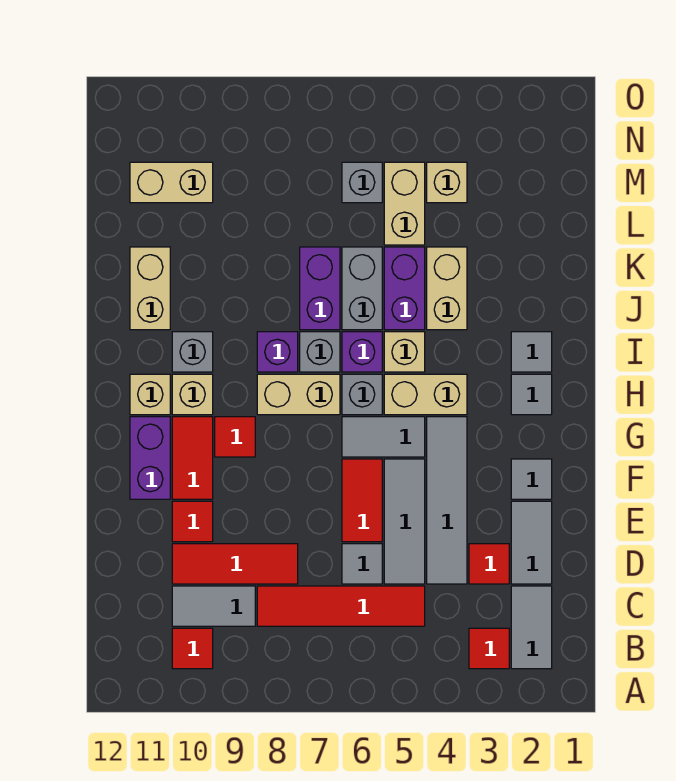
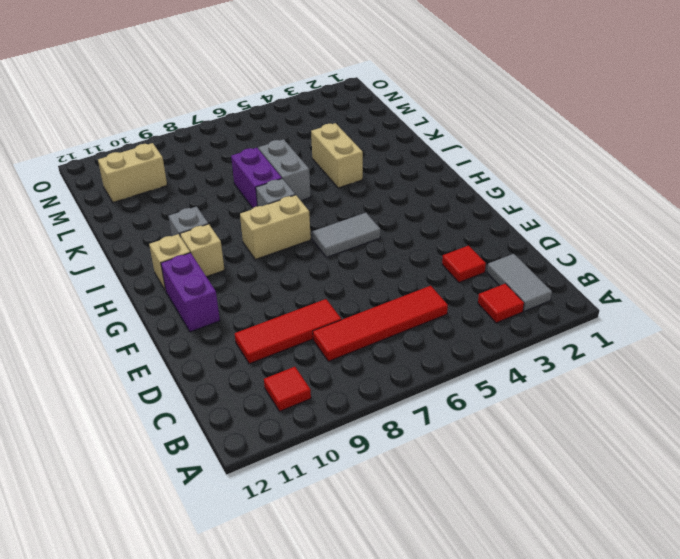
none -> grey tile C9:C10 level 1
none -> grey tile D2:E2 level 1
none -> grey tile D4:G4 level 1
none -> grey tile D5:F5 level 1

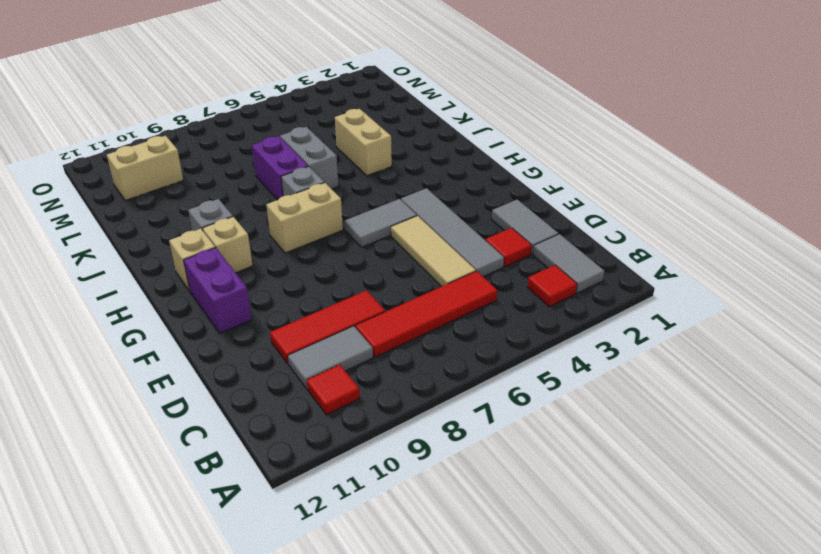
tan tile D5:F5 level 1 -> grey tile D5:F5 level 1
none -> grey tile D6 level 1
none -> red tile E6:F6 level 1
none -> red tile E10 level 1
none -> grey tile F2 level 1

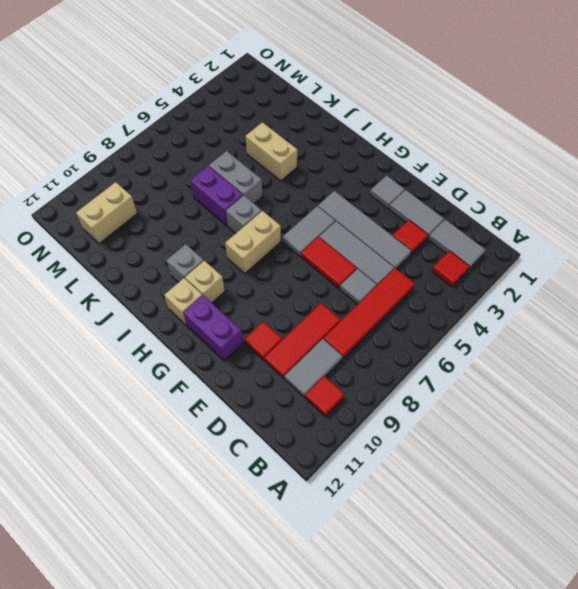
none -> red tile F10:G10 level 1
none -> red tile G9 level 1
none -> grey tile H2 level 1
none -> tan brick H4:H5 level 1

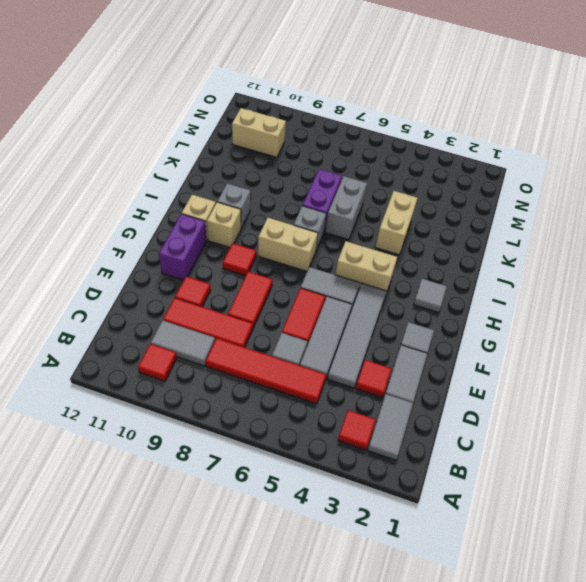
red tile E8:F8 level 1 -> red tile F10:G10 level 1
none -> grey brick H6 level 1
none -> grey tile I2 level 1
none -> tan brick I5 level 1
none -> purple brick I6 level 1

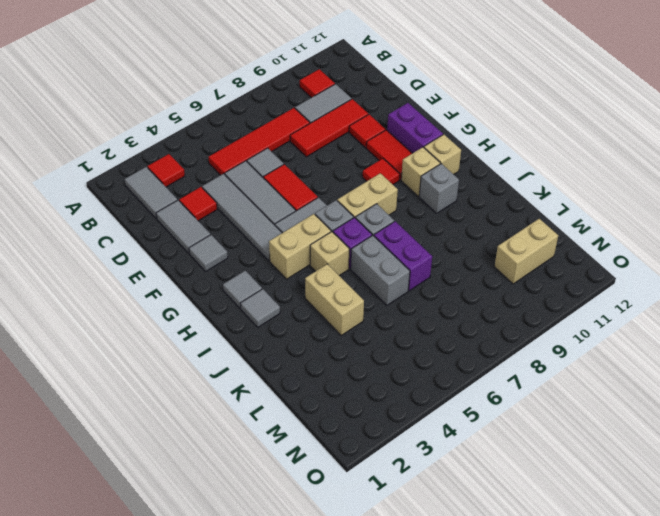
none -> purple brick I8 level 1
none -> purple brick J5:K5 level 1
none -> tan brick J11:K11 level 1
none -> tan brick L5:M5 level 1

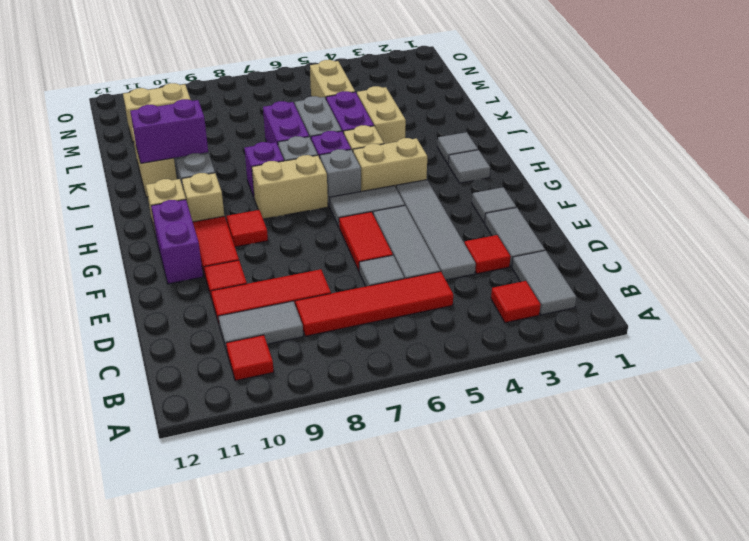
purple brick J10:J11 level 2 -> none
none -> tan brick M4 level 1
none -> grey brick M6 level 1

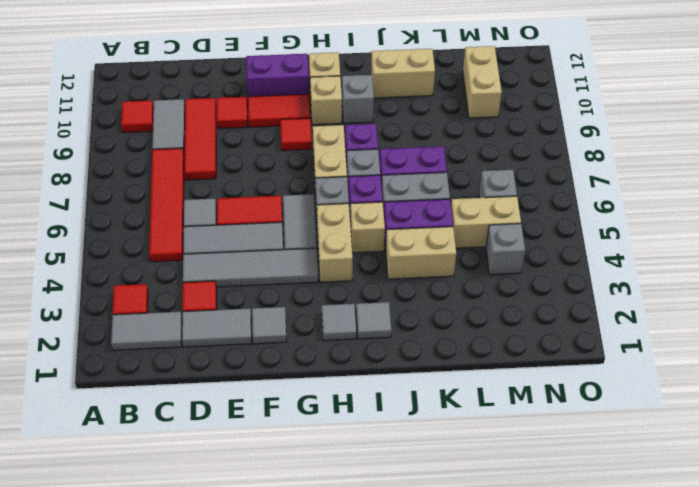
grey brick M4 level 1 -> tan brick M4 level 1

